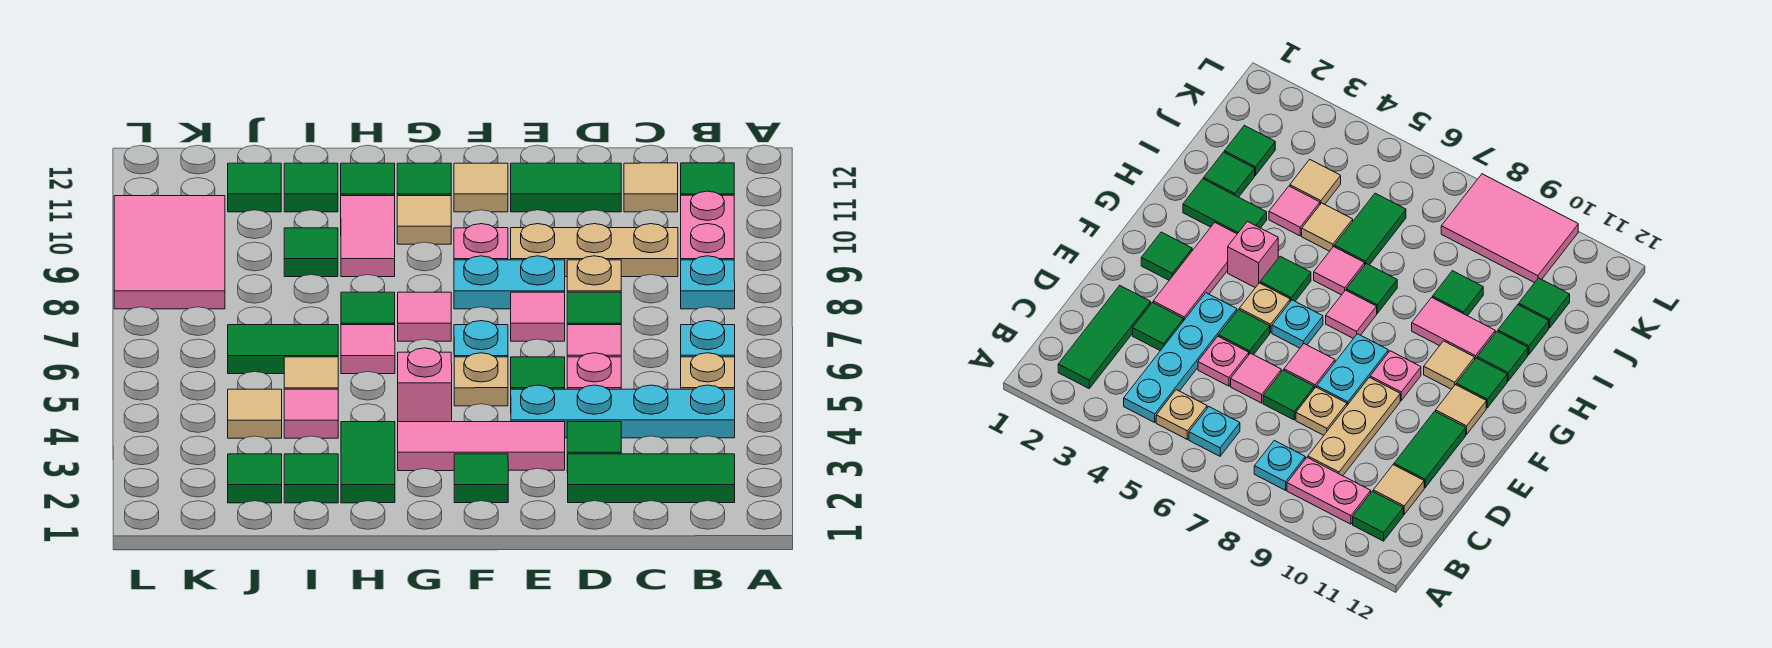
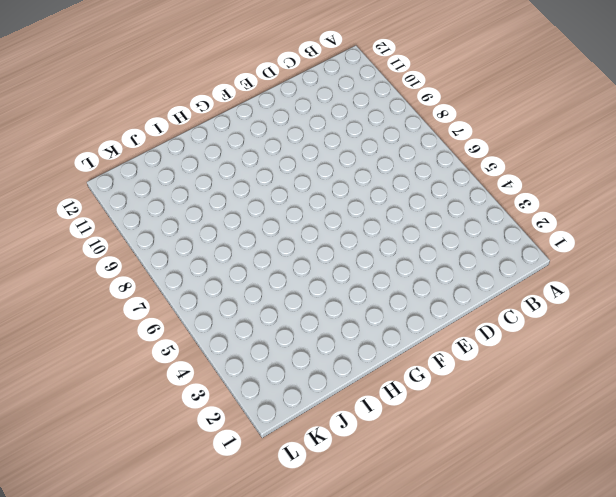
none -> green tile B2:D2 level 1
none -> cyan plate B4:E4 level 1
none -> tan plate B5 level 1
none -> cyan plate B6 level 1

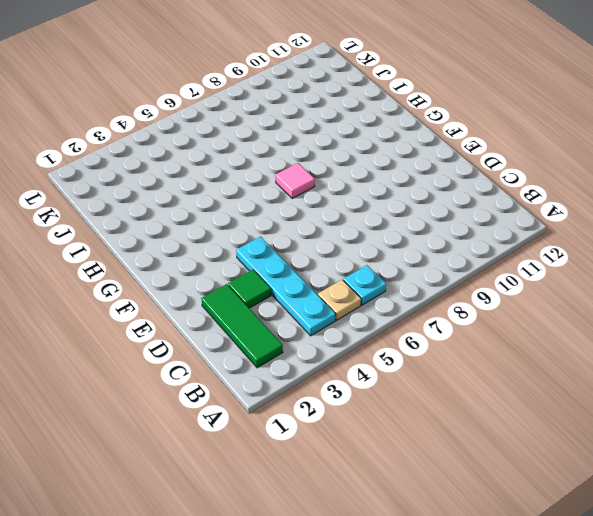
none -> cyan plate B8 level 1
none -> pink plate B9:B10 level 1
none -> green tile B11 level 1
none -> tan plate C9:E9 level 1

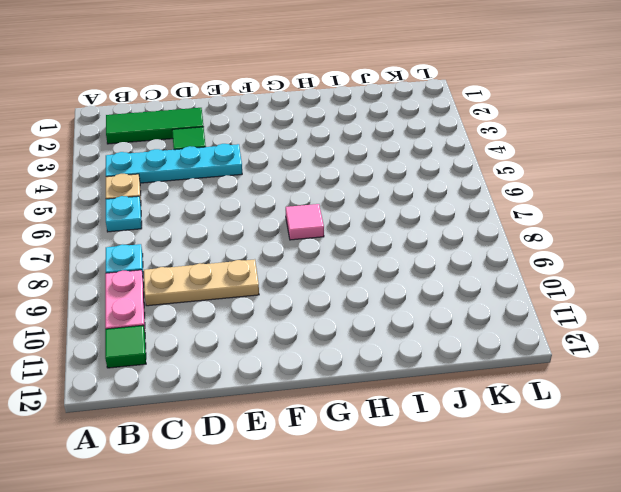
none -> tan tile C11 level 1
none -> pink plate D5 level 1
none -> pink tile D6 level 1
none -> green tile D7 level 1

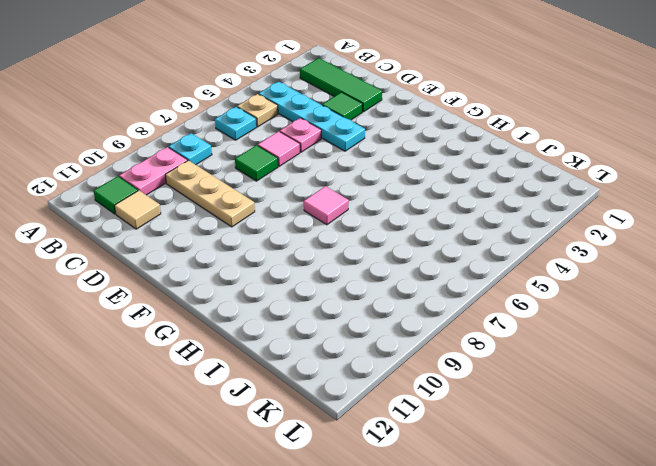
none -> tan plate D8 level 1
none -> green tile D11:E11 level 1
none -> pink tile E3:G3 level 1
none -> green tile E5 level 1

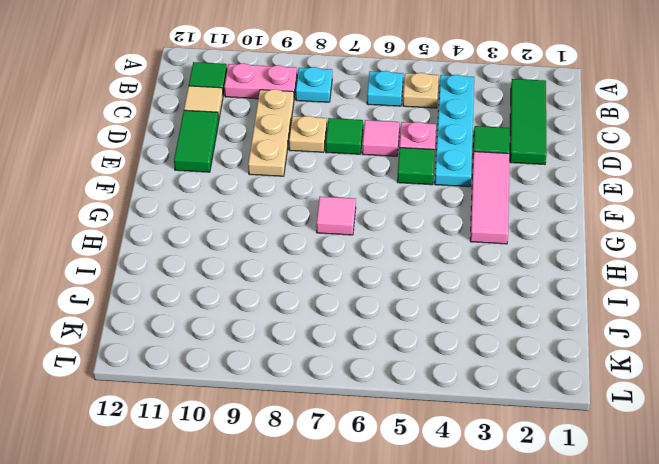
none -> pink tile E7 level 1
none -> cyan plate E8:F8 level 1
none -> green tile F2 level 1
none -> tan plate F5 level 1

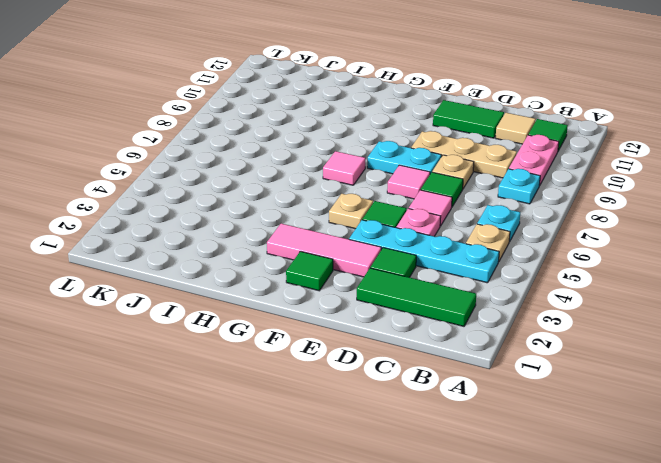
none -> cyan plate F6 level 1
none -> pink plate F9 level 1
none -> tan tile F11 level 1
none -> pink brick G4 level 1

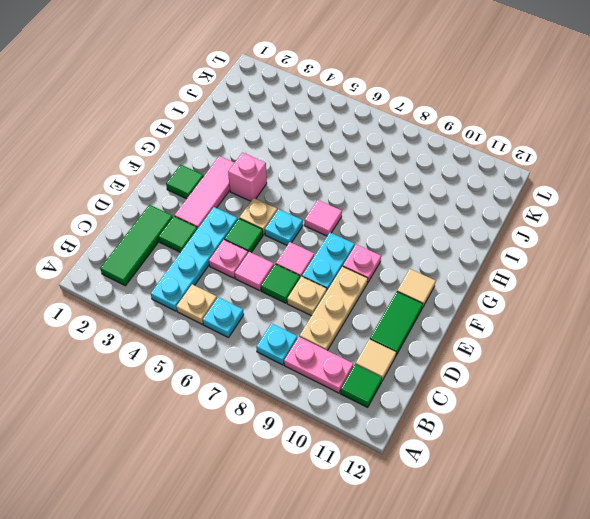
none -> green tile G5 level 1
none -> tan tile G10 level 1
none -> green tile G11 level 1
none -> green tile H2:H3 level 1

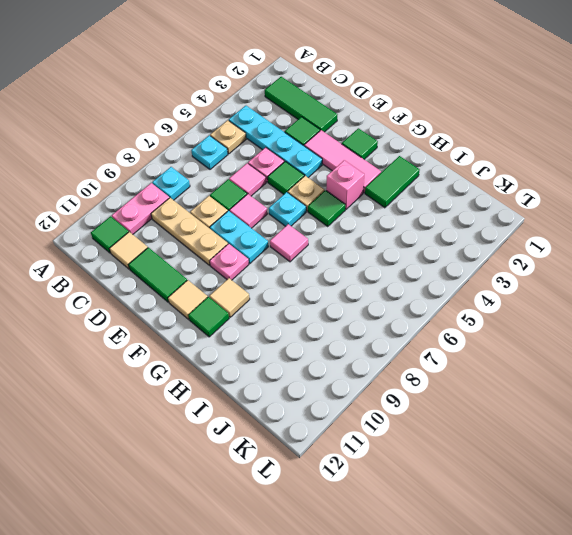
none -> pink tile H6 level 1
none -> green tile H7 level 1
none -> pink tile H9:H10 level 1
none -> green tile H11 level 1

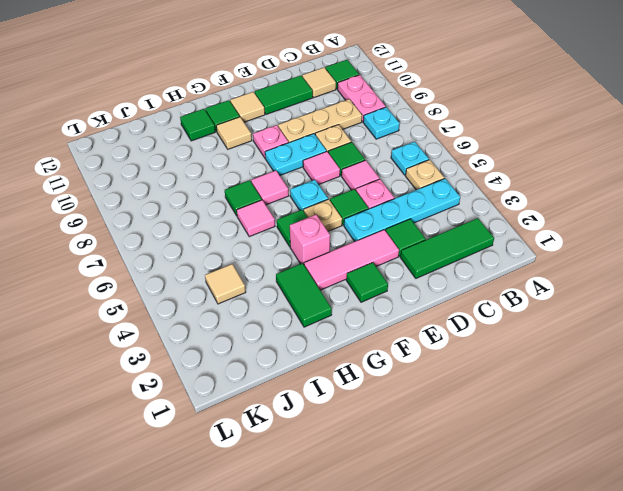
none -> pink tile H9:H10 level 1
none -> green tile I2 level 1
none -> pink tile I4 level 1
none -> tan tile I5 level 1

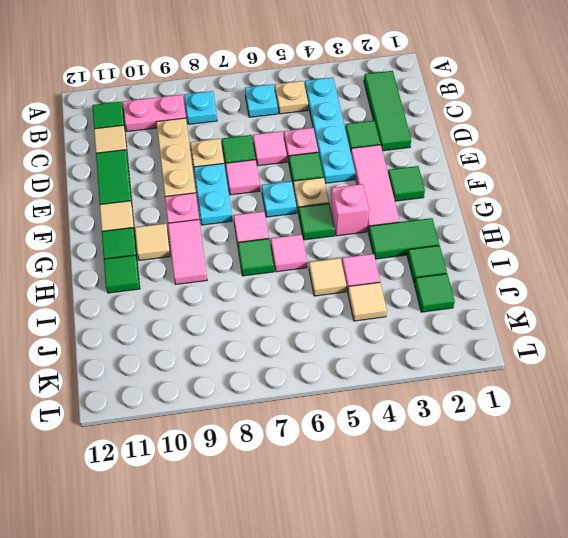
pink tile G9:H9 level 1 -> pink tile H9:H10 level 1
none -> green tile I6:J6 level 1
none -> green tile I9 level 1
none -> green tile I11 level 1
none -> green tile J11 level 1

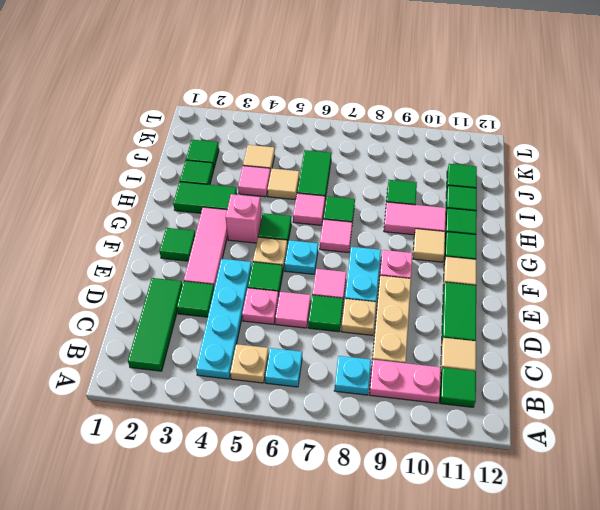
none -> pink tile K8:L10 level 1

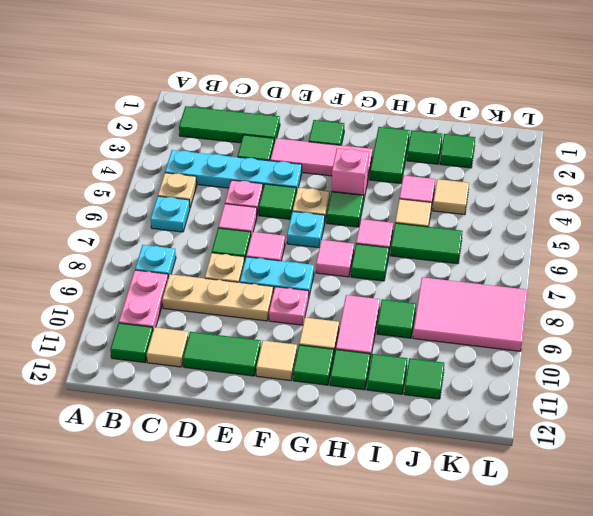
pink tile J8:L9 level 1 -> pink tile K8:L10 level 1

